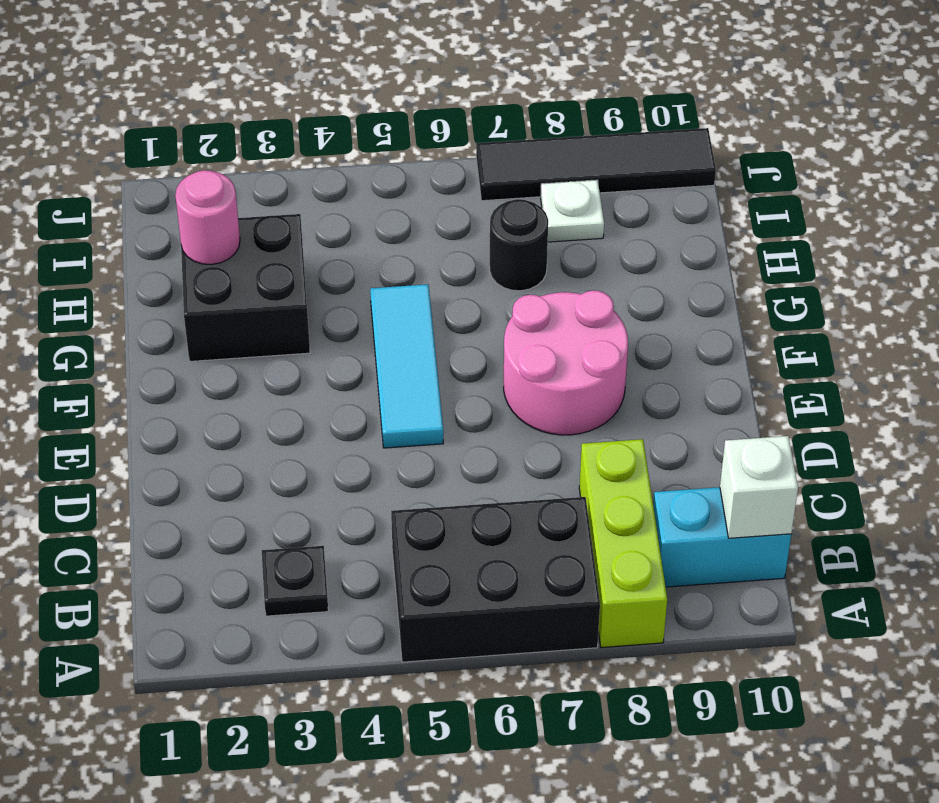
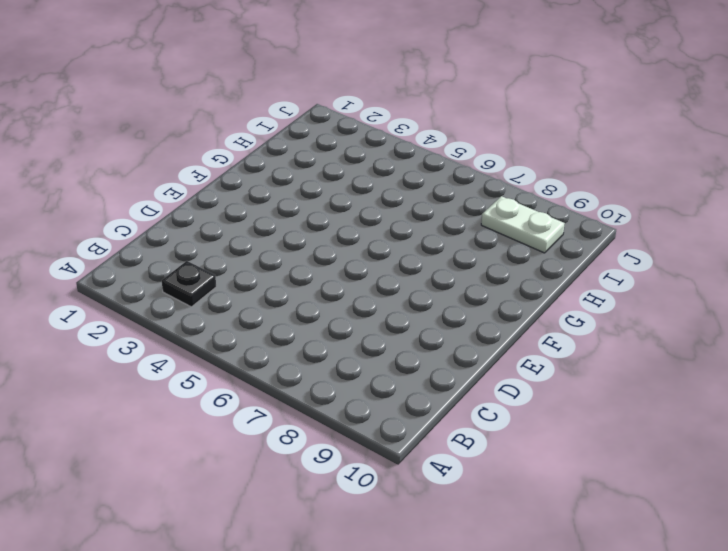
white plate I8:I9 level 1 -> white plate I8 level 1
none -> black brick A5:B7 level 1
none -> lime brick A8:C8 level 1
none -> cyan brick B9:B10 level 1

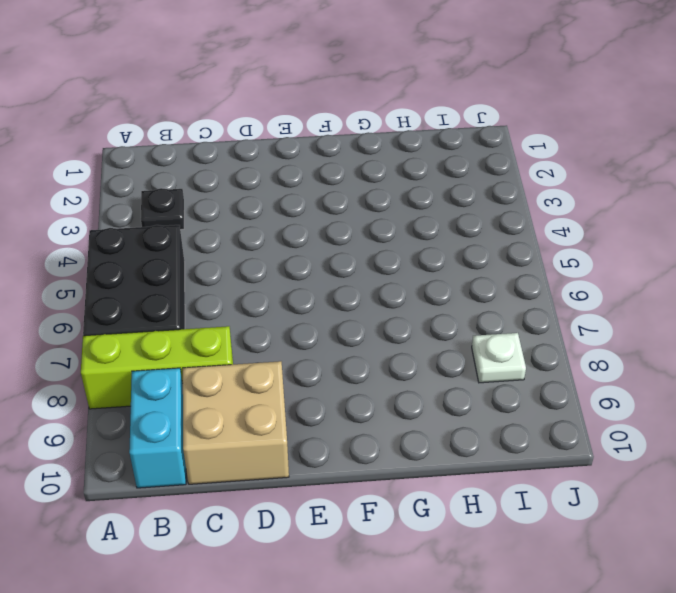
tan brick C9:D10 level 1 -> none
none -> cyan tile E5:G5 level 1
none -> pink round brick E7:F8 level 1
none -> black brick G2:H3 level 1

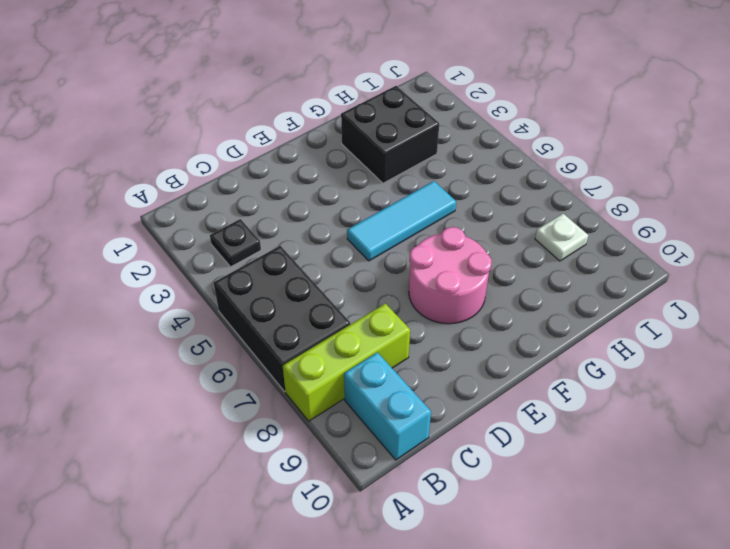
none -> black round brick H7 level 1
none -> black tile J7:J10 level 1
none -> white brick B10 level 2

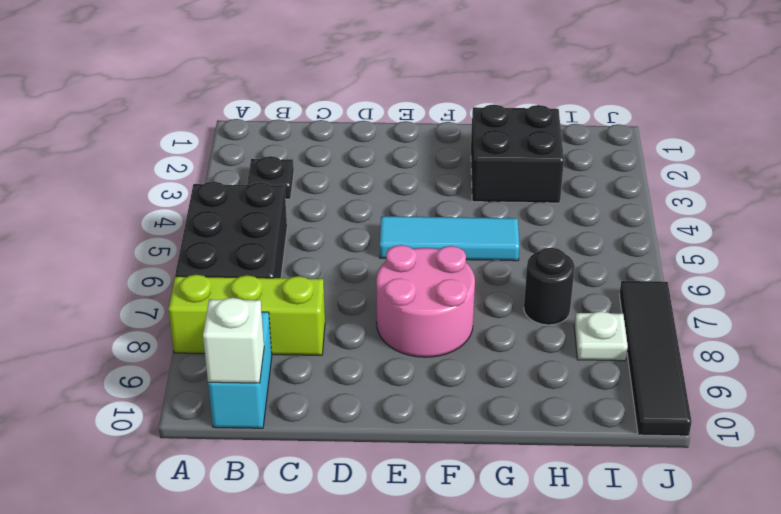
none -> pink round brick H2 level 2

